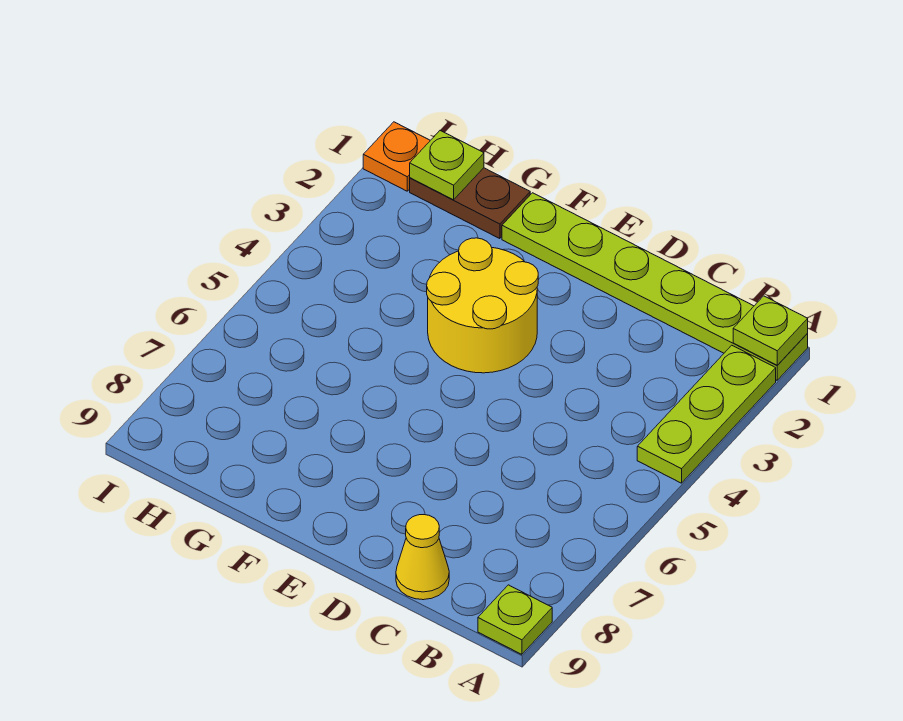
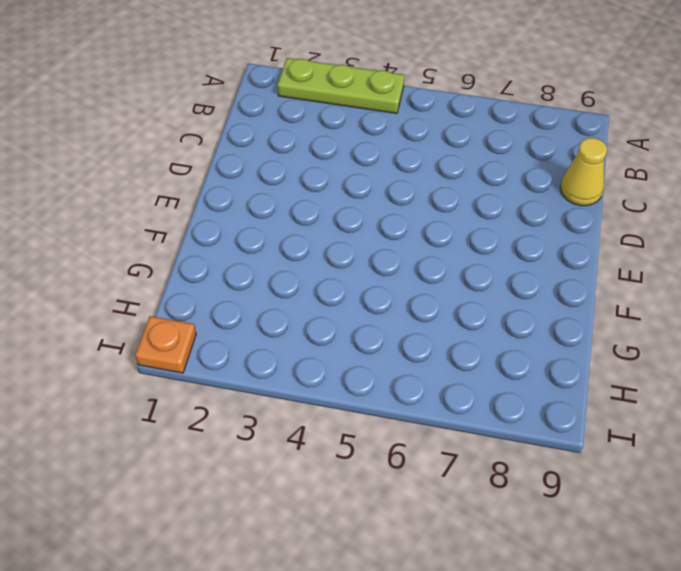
none -> lime plate A1:F1 level 1
none -> lime plate A9 level 1

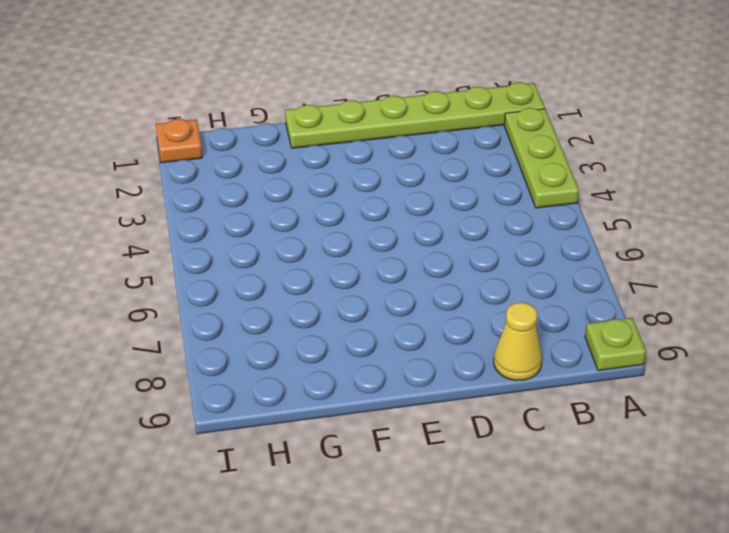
none -> yellow round brick E3:F4 level 1
none -> brown plate G1:H1 level 1

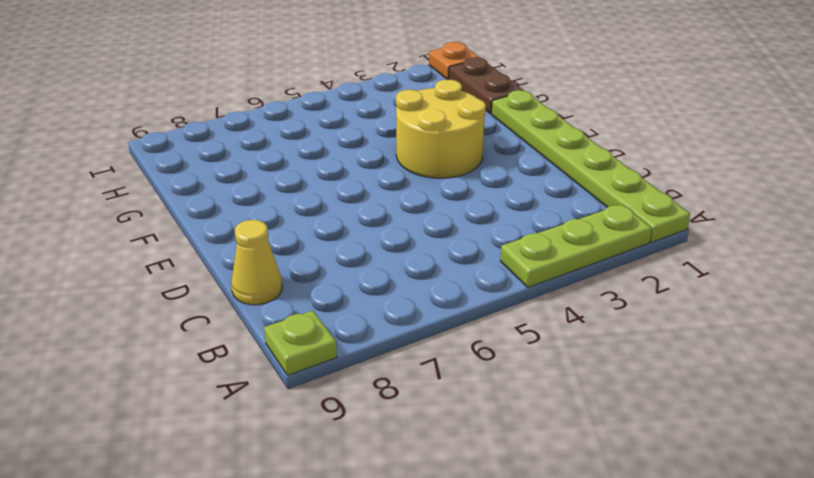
none -> lime plate A1 level 2
none -> lime plate H1 level 2

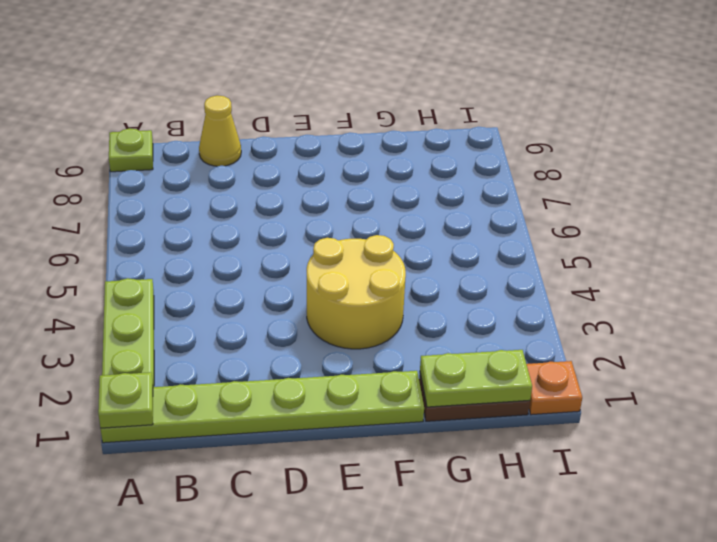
lime plate G1:H1 level 2 -> lime plate H1 level 2

